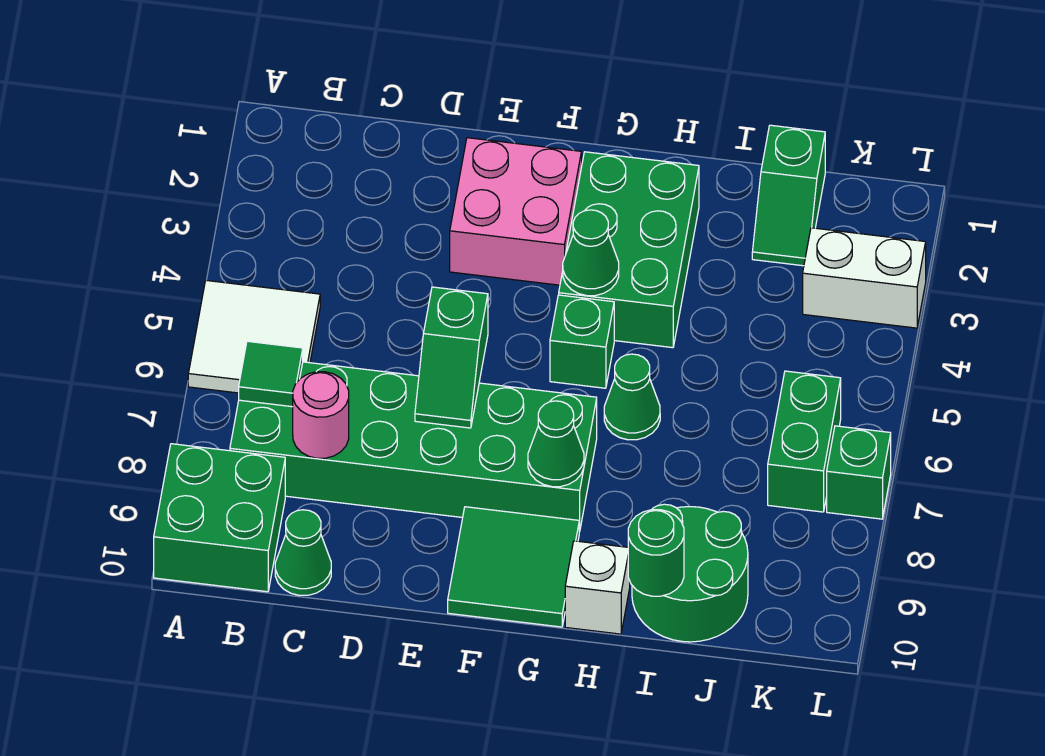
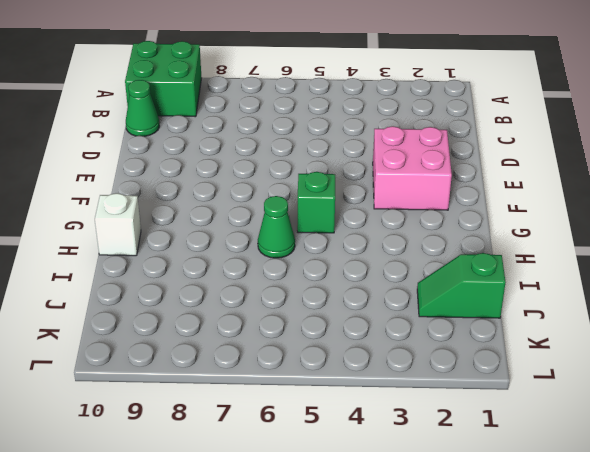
none -> white tile A5:B6 level 1
none -> green brick B7:G8 level 1
none -> green tile F9:G10 level 1

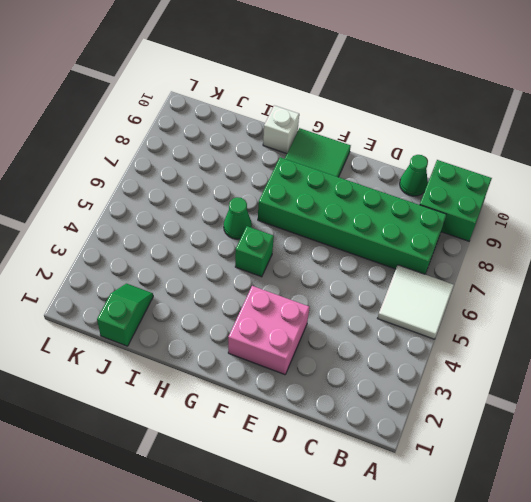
none -> green brick G2:H4 level 1
none -> green round brick I9:J10 level 1
none -> white brick K3:L3 level 1

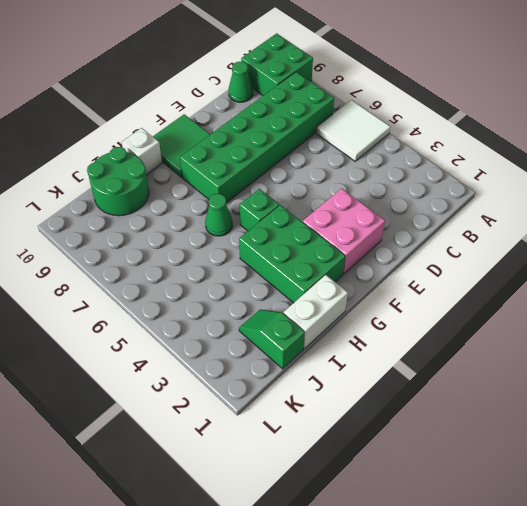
white brick H1:I1 level 1 -> white brick K3:L3 level 1
none -> green brick K6:K7 level 1
none -> green brick L7 level 1
none -> green tile B7 level 2

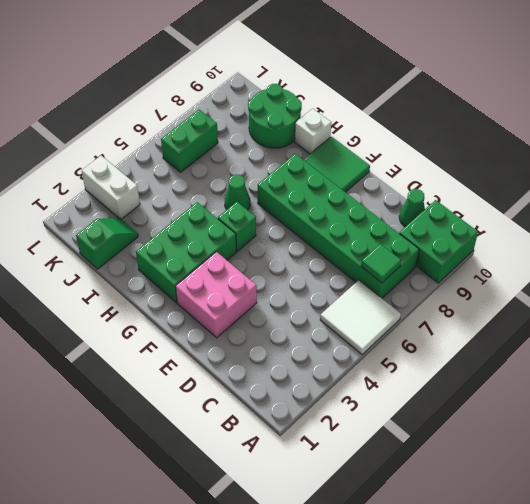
none -> green brick L7 level 1
none -> pink round brick C8 level 2
none -> green slope E6:E7 level 2 top 6

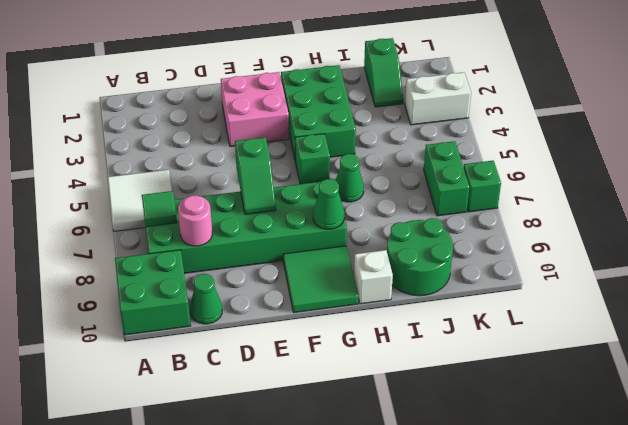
none -> green cone G4 level 2
none -> green round brick I10 level 2

